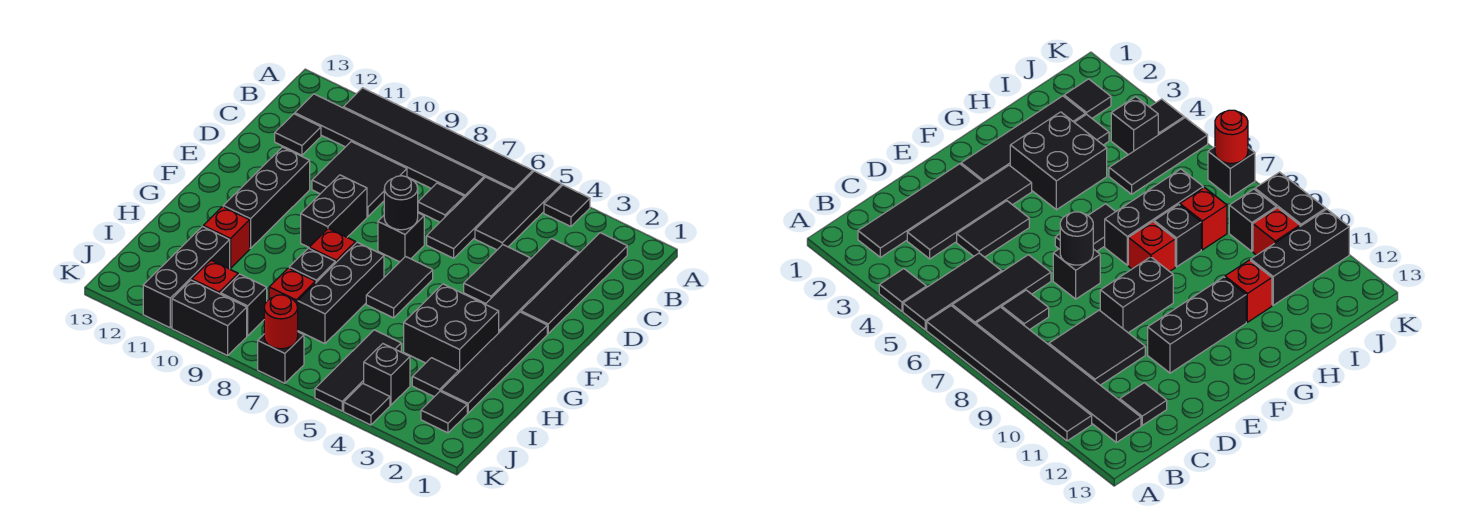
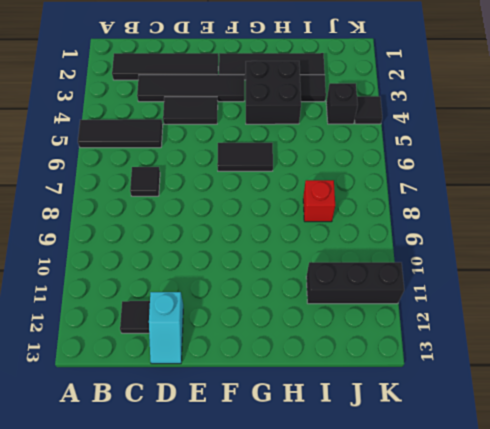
cyan slope D12:D13 level 1 top 12 -> none
none -> black tile A4 level 1
none -> black tile A6:A11 level 1
none -> black tile B6:D6 level 1
none -> black tile B7:B12 level 1

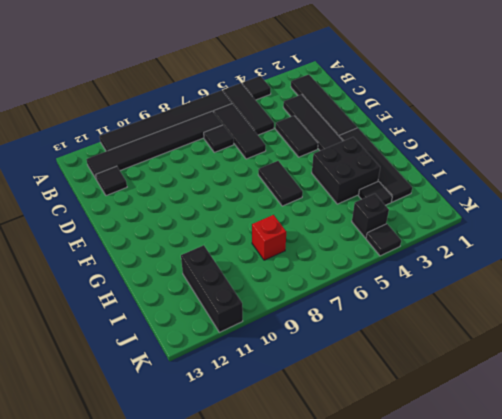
none -> black tile C9:D10 level 1
none -> black brick E7 level 1
none -> black brick E9:F9 level 1
none -> black brick E11:G11 level 1

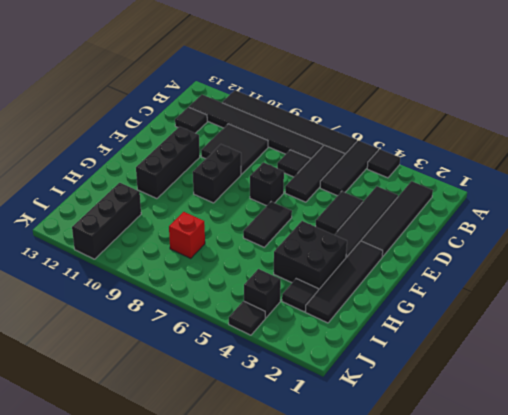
none -> black brick G7:I7 level 1
none -> red brick G8 level 1
none -> black brick H8 level 1
none -> red brick H11 level 1

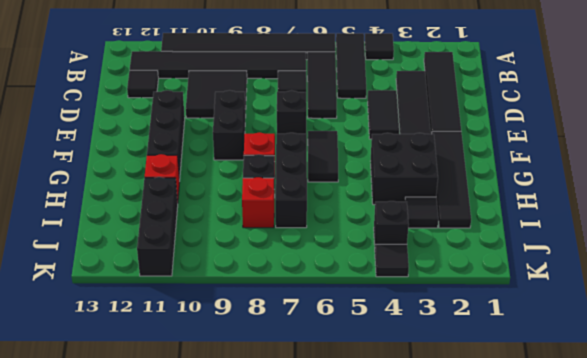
none -> black tile I5:K5 level 1
none -> black tile J2 level 1
none -> black brick J9 level 1
none -> red brick J10 level 1

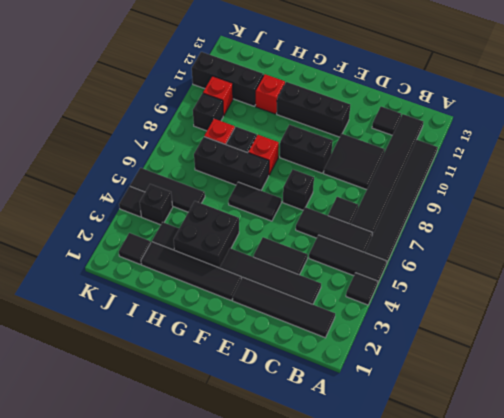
none -> black brick K7 level 1
none -> black brick K9:K10 level 1
none -> black round brick E7 level 2
none -> red round brick K7 level 2

